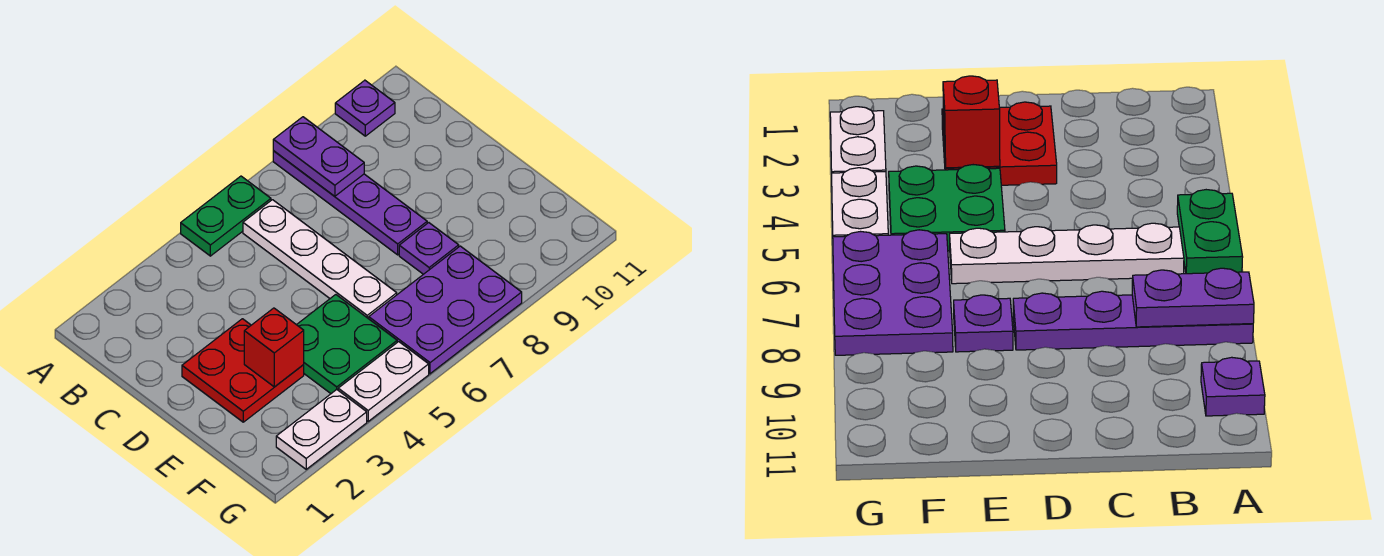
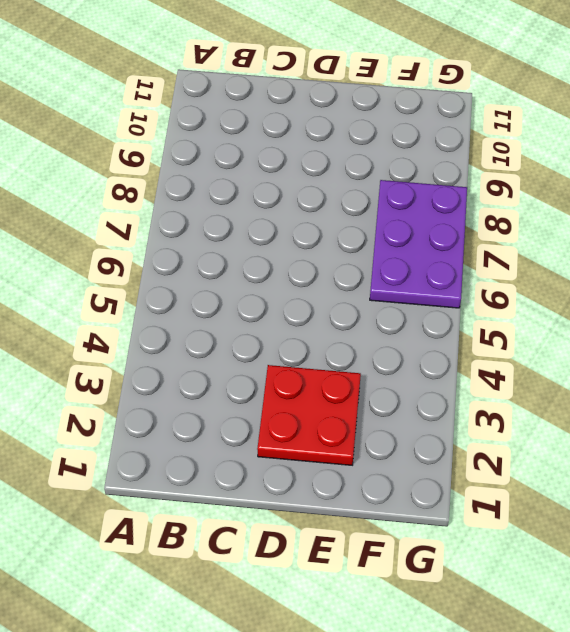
none -> green plate A5:A6 level 1
none -> purple plate A8:D8 level 1
none -> purple plate A10 level 1

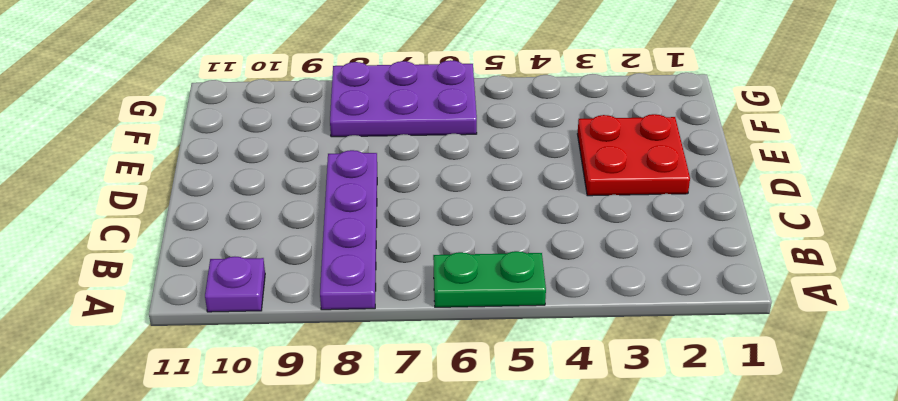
none -> white plate B6:E6 level 1
none -> green plate E4:F5 level 1
none -> purple plate E8 level 1

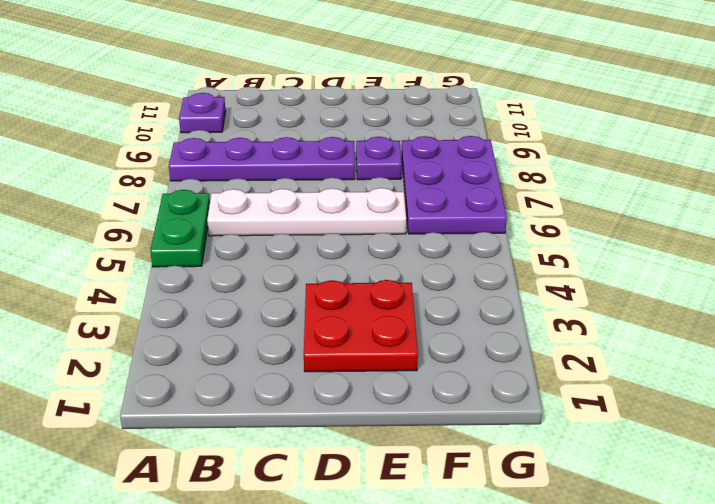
none -> green plate E4:F5 level 1
none -> white plate G2:G3 level 1
none -> white plate G4:G5 level 1

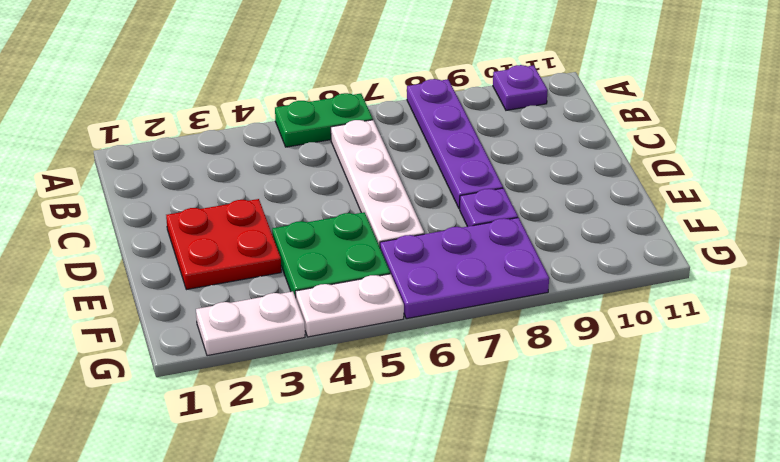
none -> purple plate A8:B8 level 2
none -> red brick E3 level 2

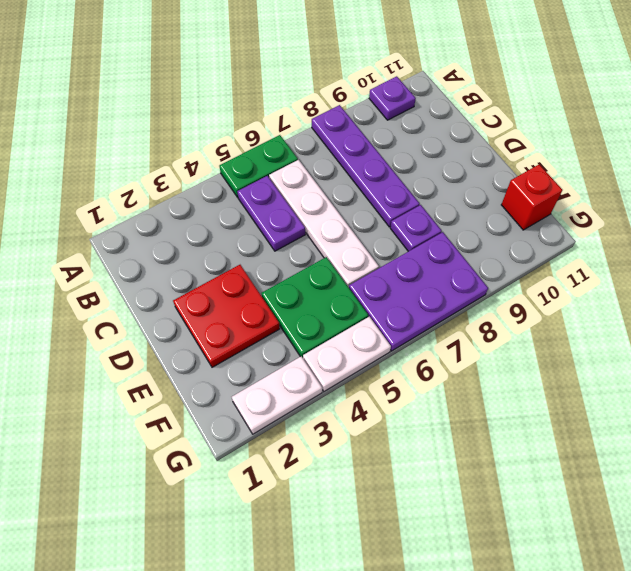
purple plate B5:C5 level 1 -> purple plate A8:B8 level 2
red brick F11 level 1 -> red brick E3 level 2

